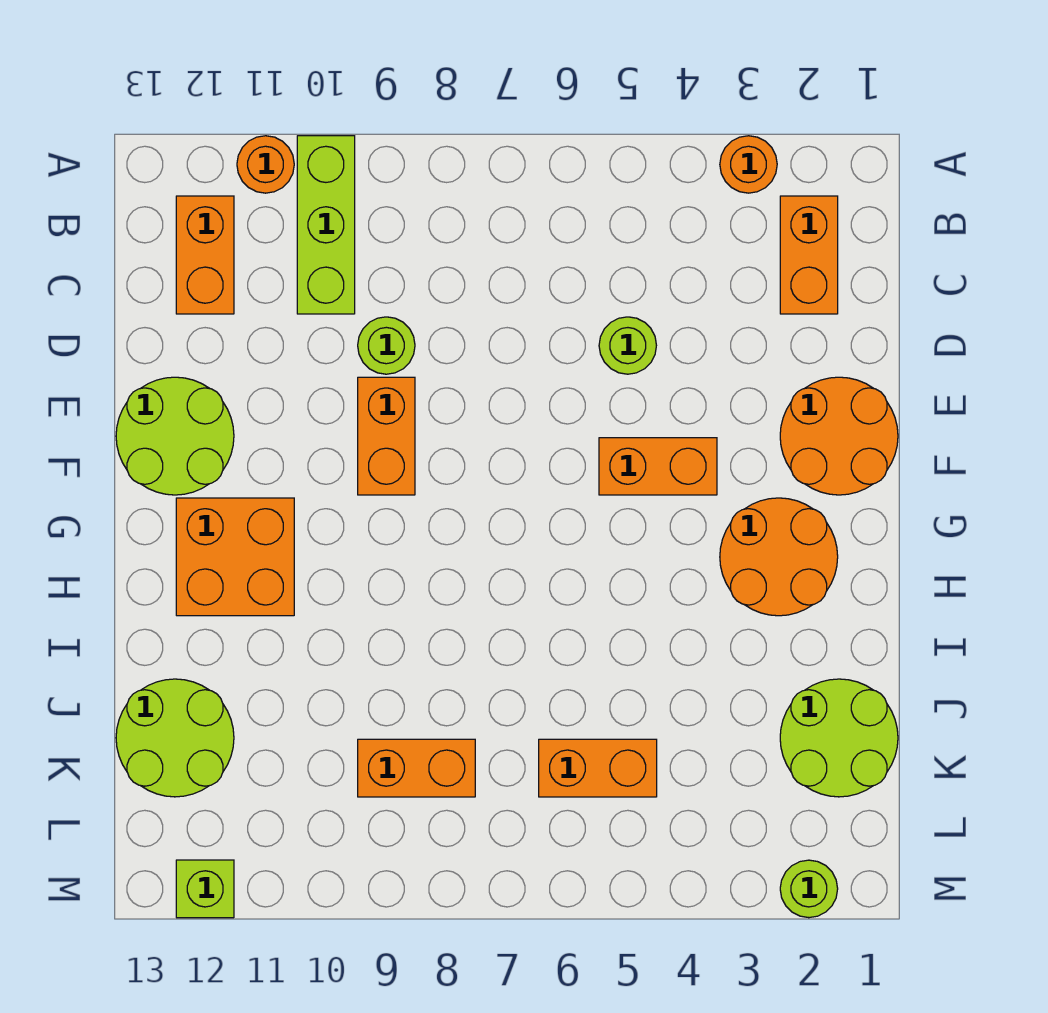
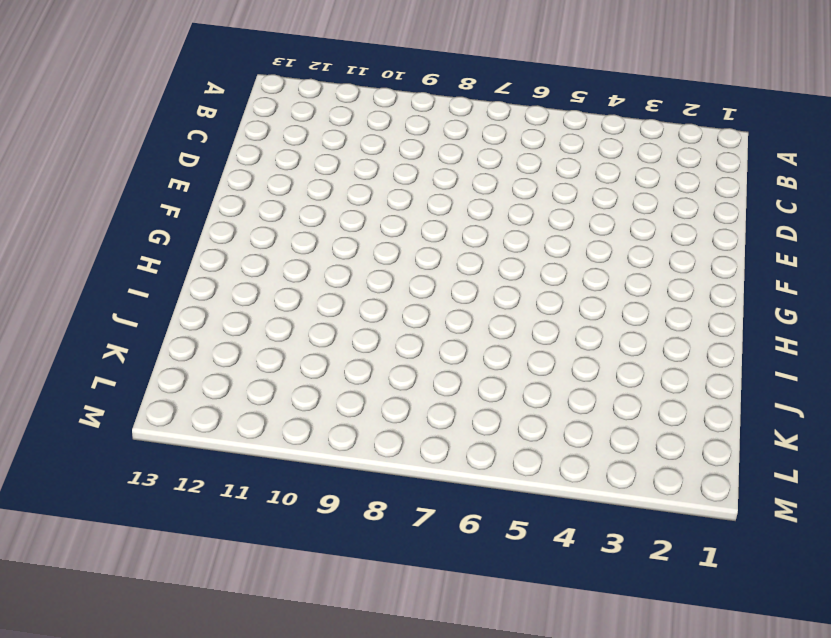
none -> orange round brick A3 level 1
none -> lime brick A10:C10 level 1
none -> orange round brick A11 level 1

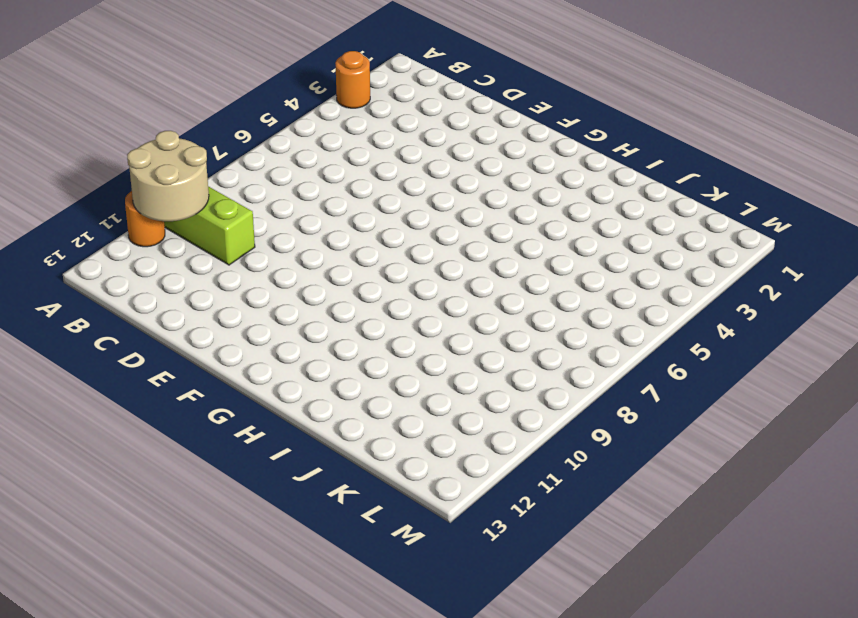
tan round brick A10:B11 level 2 -> none
none -> orange brick B2:C2 level 1
none -> orange brick B12:C12 level 1
none -> lime round brick D5 level 1

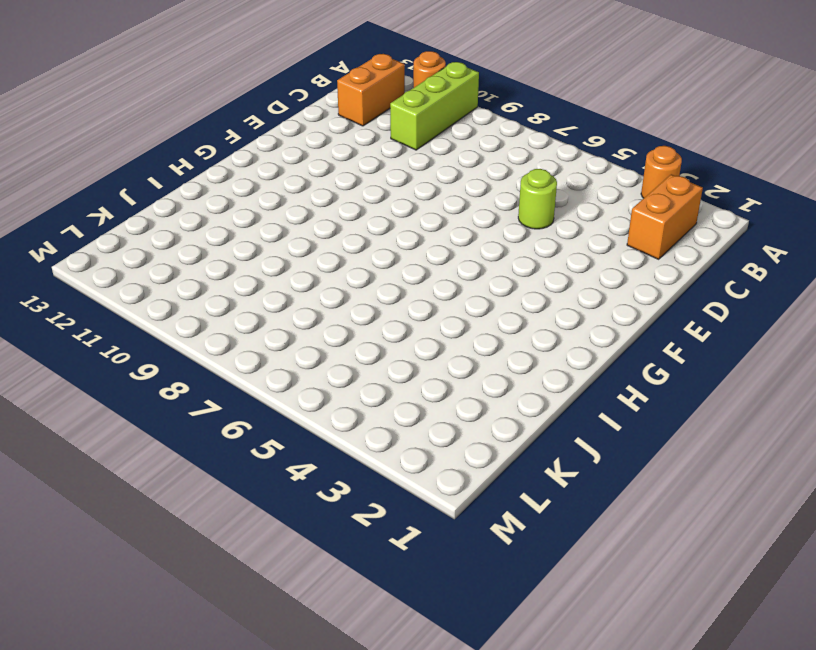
none -> lime round brick D9 level 1
none -> orange round brick E1:F2 level 1
none -> orange brick E9:F9 level 1

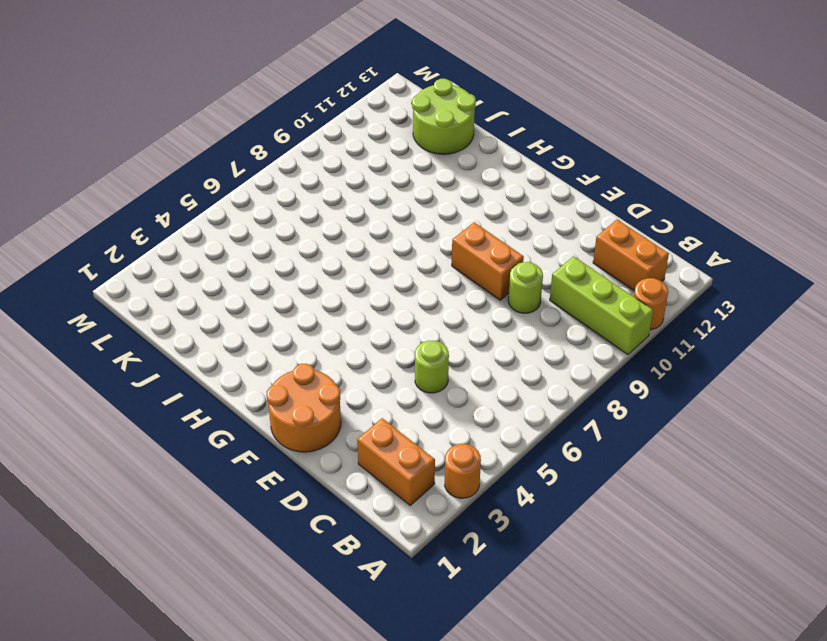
none -> lime round brick E12:F13 level 1
none -> orange brick F4:F5 level 1
none -> orange round brick G2:H3 level 1

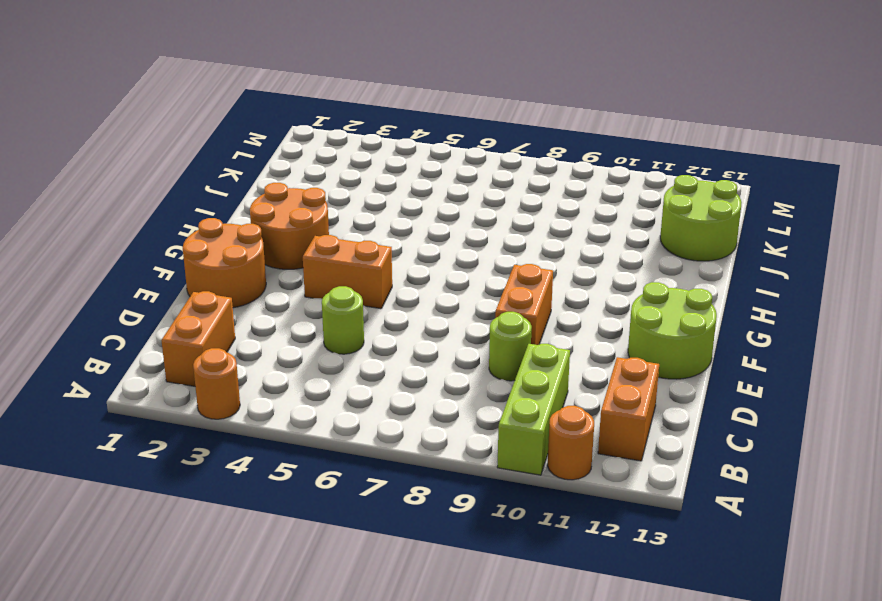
none -> orange brick G11:H12 level 1
none -> lime round brick J1:K2 level 1
none -> orange brick K5:K6 level 1

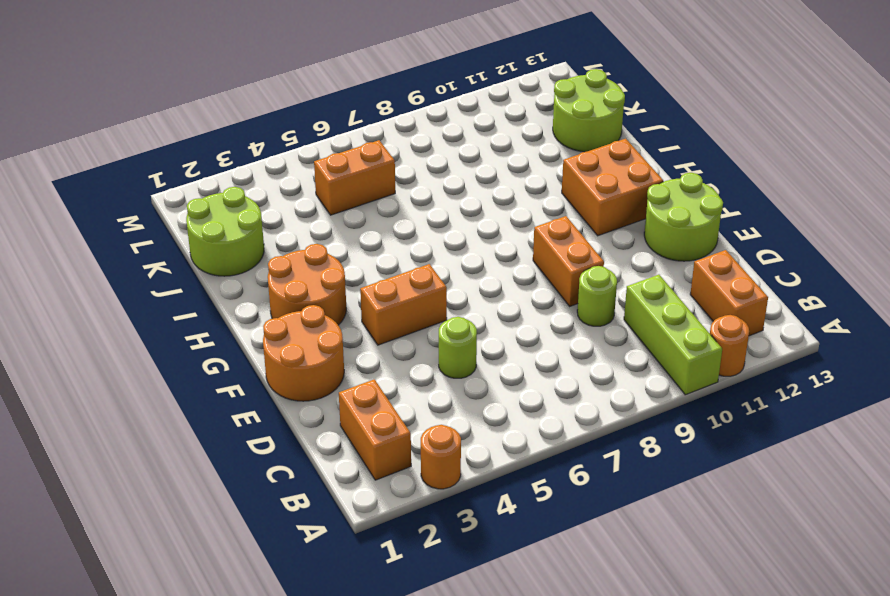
none -> orange brick K8:K9 level 1
none -> lime round brick M2 level 1
none -> lime brick M12 level 1

